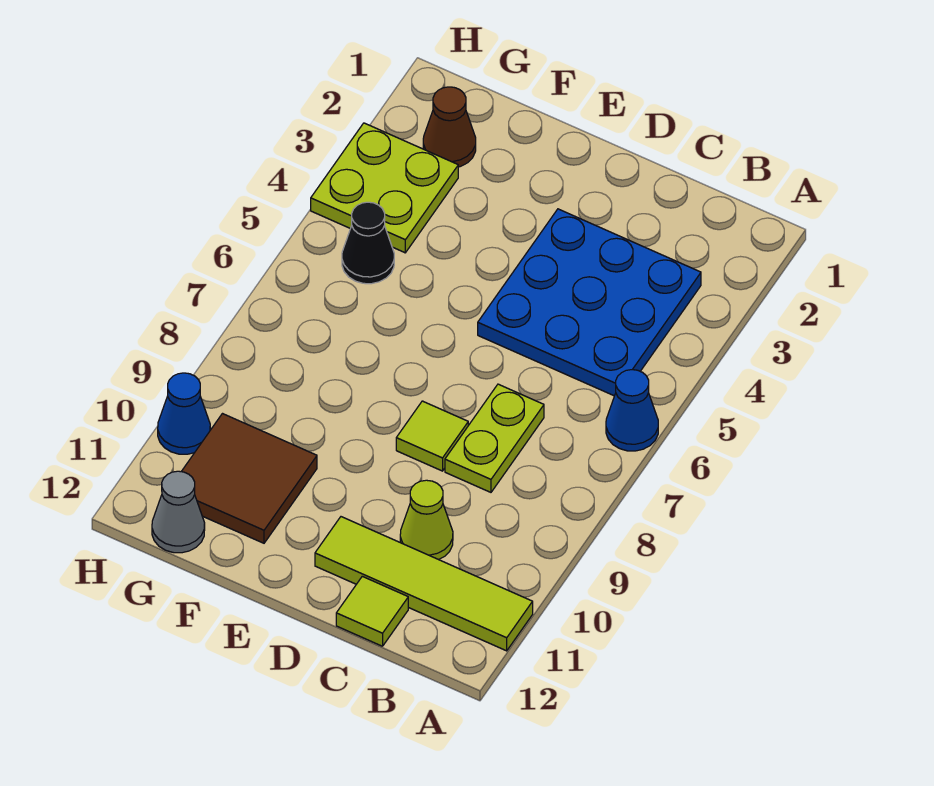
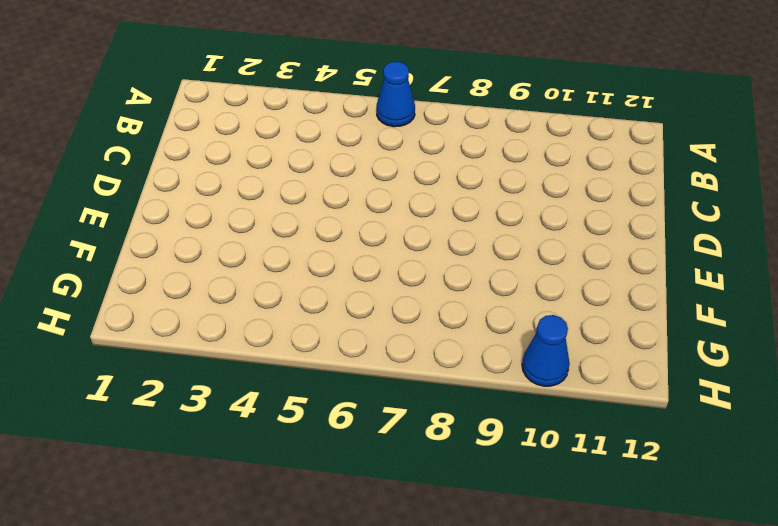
none -> lime tile A11:D11 level 1
none -> blue plate B3:D5 level 1
none -> lime plate C7:C8 level 1

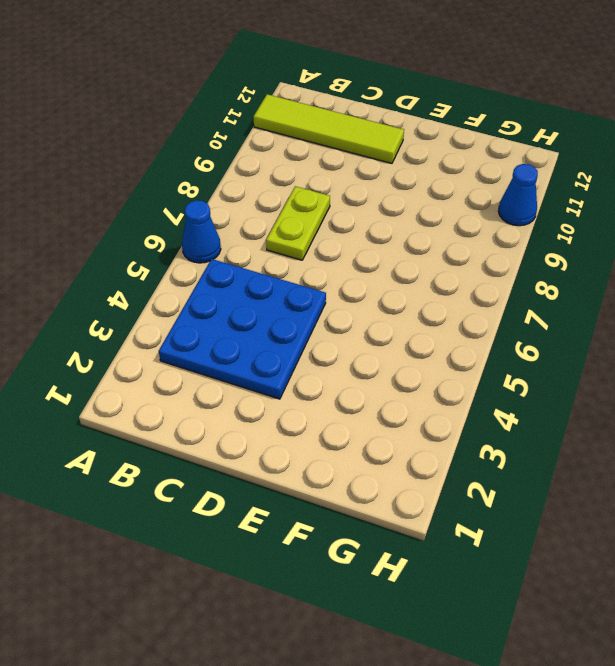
none -> lime cone C10 level 1
none -> lime tile C12 level 1
none -> lime tile D8 level 1

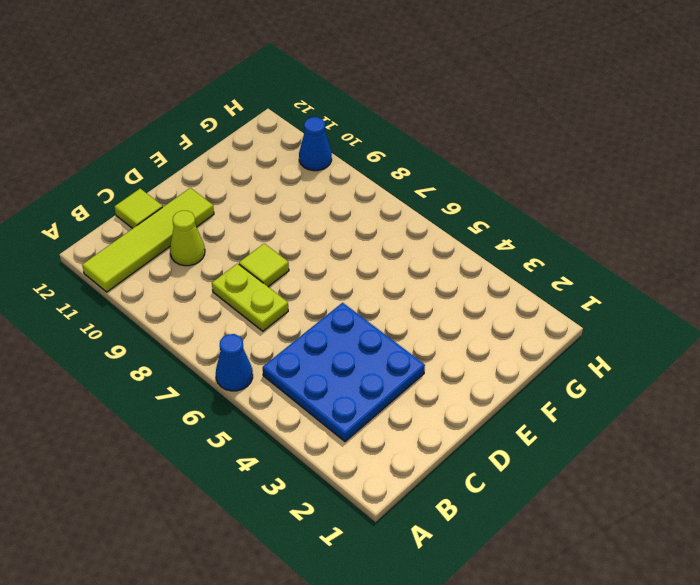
none -> brown tile F10:G11 level 1
none -> brown cone G2 level 1
none -> lime plate G3:H4 level 1

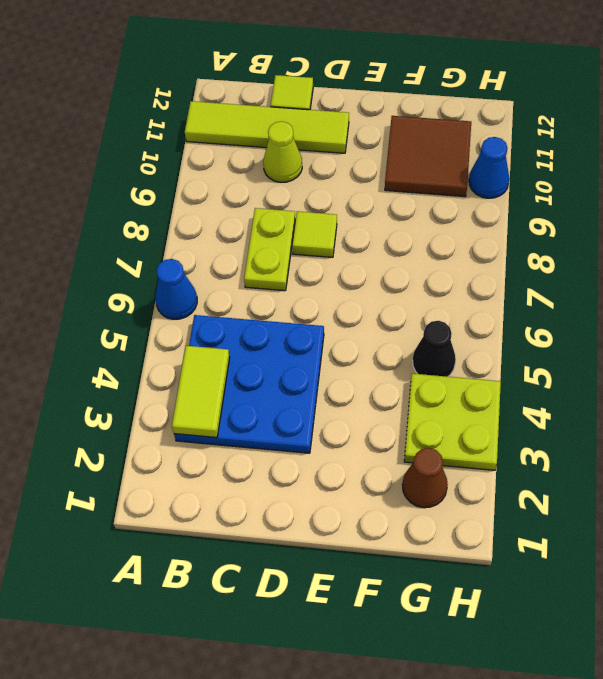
lime tile B3:B4 level 2 -> none
none -> grey cone G12 level 1

